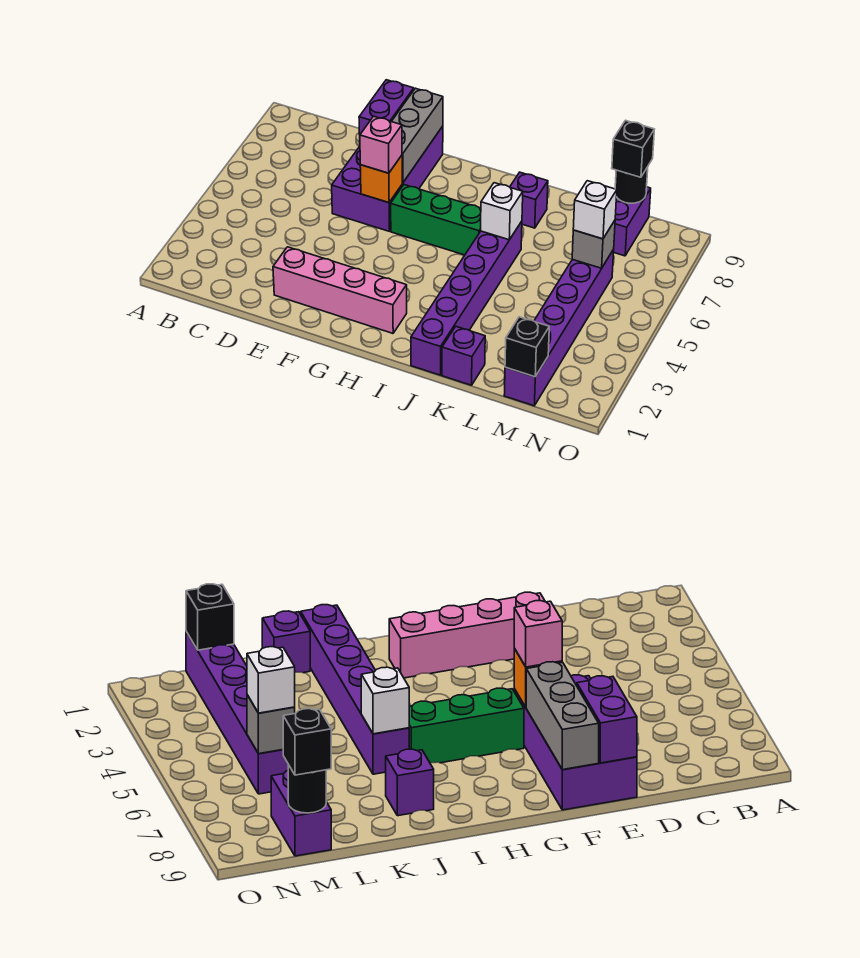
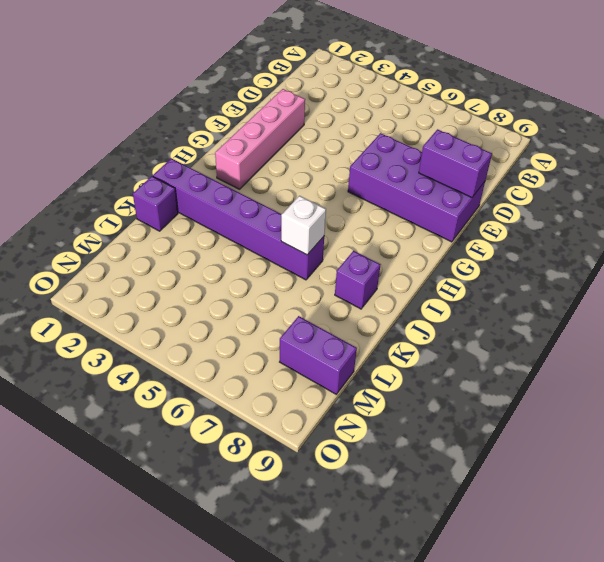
none -> green brick G6:I6 level 1
none -> purple brick M1:M6 level 1
none -> orange brick F6 level 2

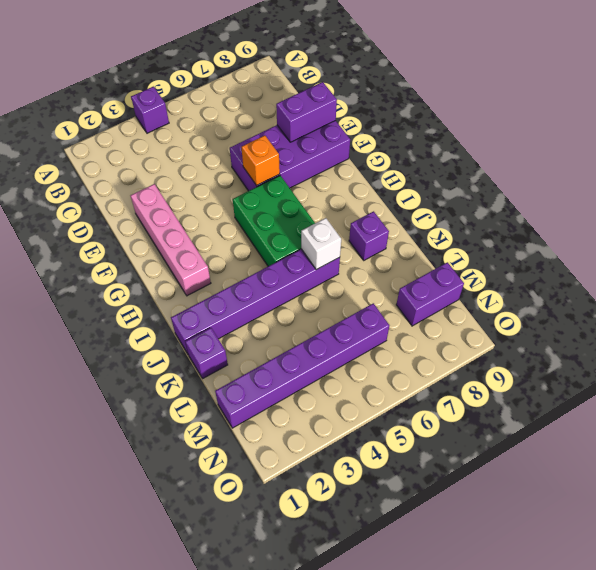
purple brick A4 level 1 -> none
green brick G5:I6 level 1 -> green brick G6:I6 level 1
none -> grey brick F7:F9 level 2
none -> black brick M1 level 2
none -> grey brick M6 level 2

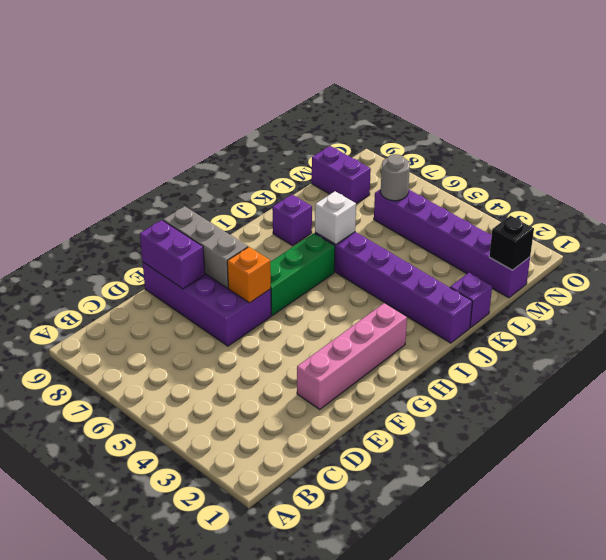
grey round brick M6 level 2 -> grey brick M6 level 2
none -> black round brick M9 level 2
none -> pink brick F6 level 3
none -> white brick M6 level 3

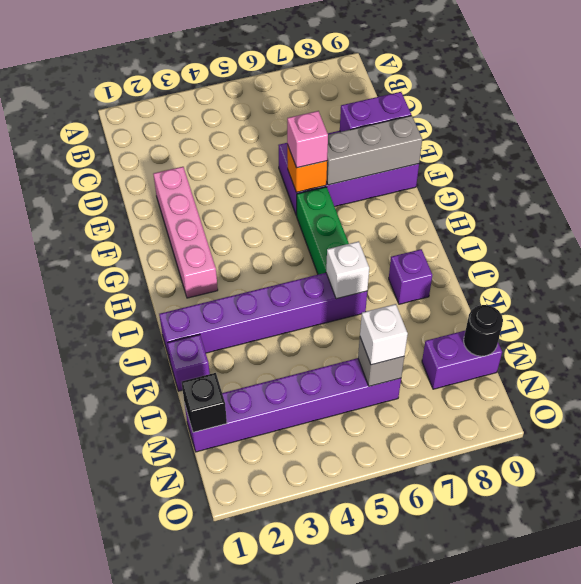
none -> black brick M9 level 3

